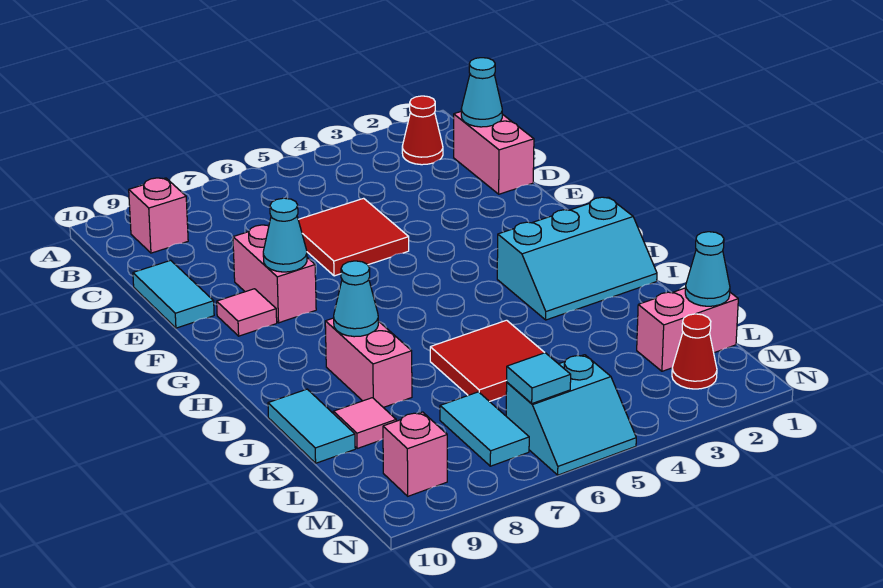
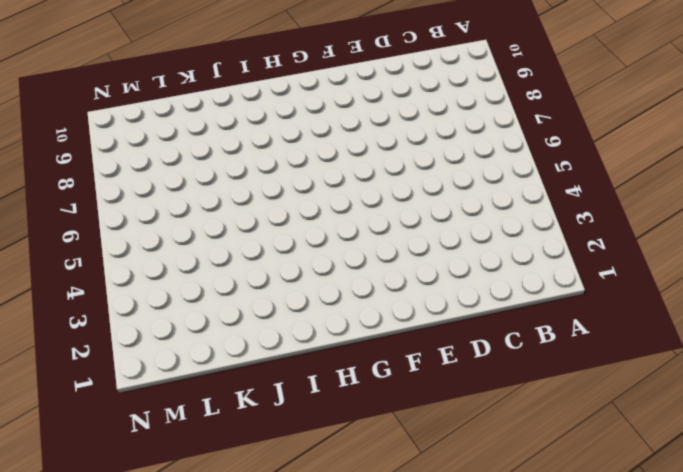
none -> red cone B2 level 1
none -> pink brick B9 level 1
none -> pink brick C1:D1 level 1

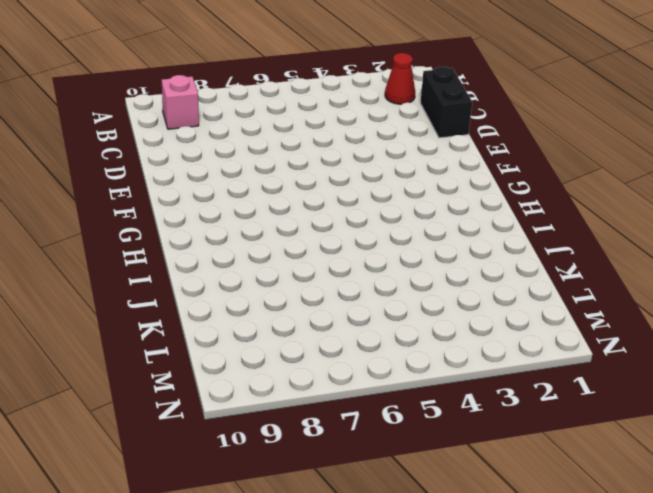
black brick C1:D1 level 1 -> pink brick C1:D1 level 1
none -> red tile D5:E6 level 1
none -> cyan tile D10:E10 level 1
none -> pink brick E8:F8 level 1

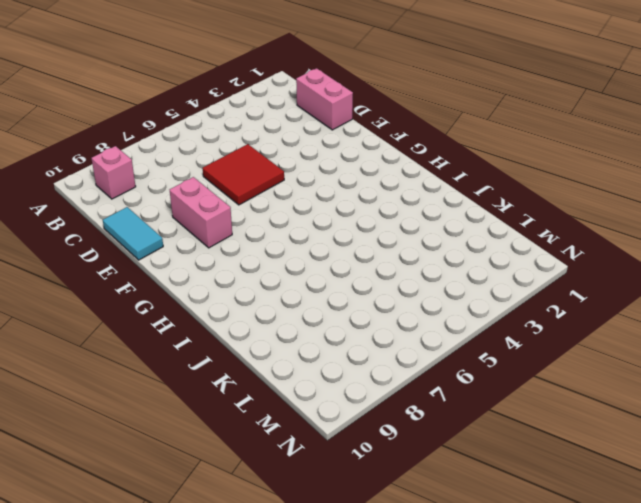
none -> red cone B2 level 1
none -> pink tile F9 level 1
none -> cyan slope H1:I3 level 1 top H

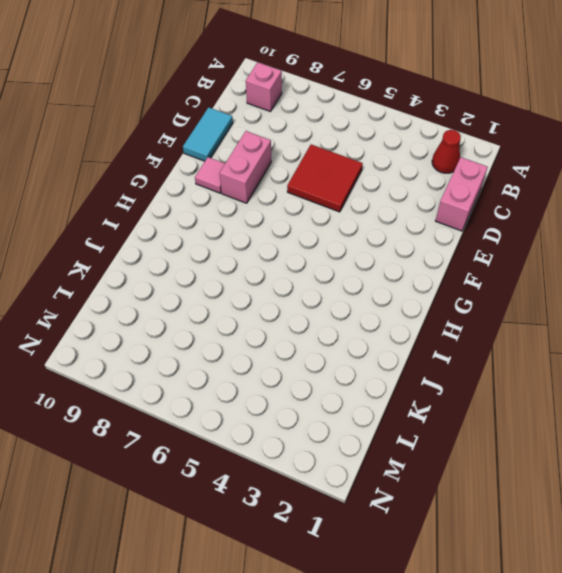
none -> cyan slope H1:I3 level 1 top H
none -> pink brick I8:J8 level 1
none -> red tile J5:K6 level 1

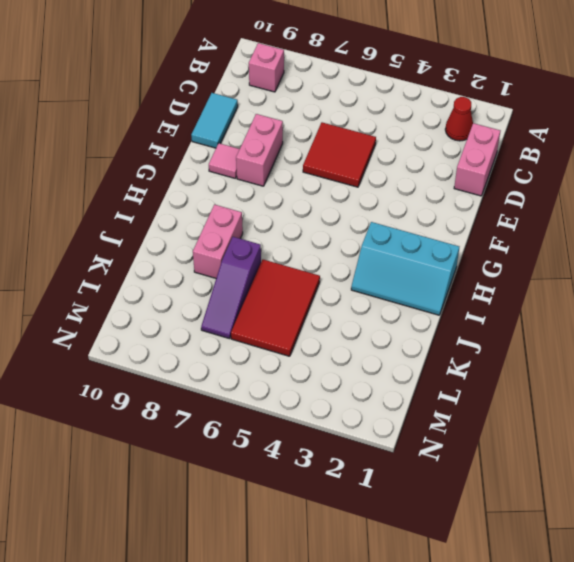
red tile J5:L6 level 1 -> red tile J5:K6 level 1
purple slope J7:L7 level 1 top J -> cyan tile L7:M7 level 1
none -> cyan tile J10:K10 level 1
none -> pink tile K9 level 1
none -> pink brick L1:L2 level 1

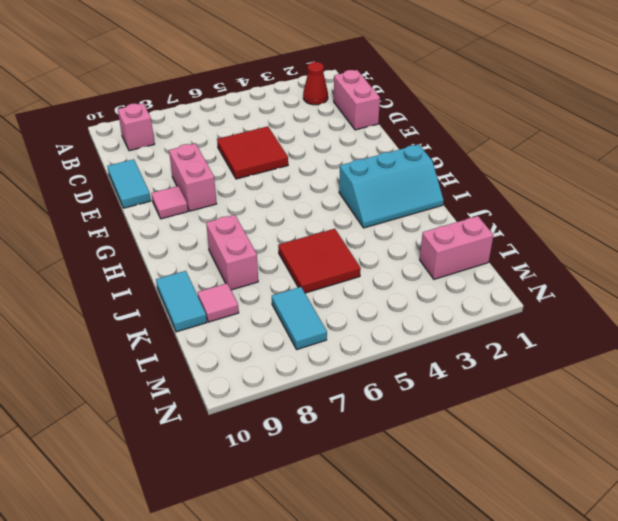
none -> red cone M2 level 1
none -> cyan slope M5:N6 level 1 top M
none -> pink brick M9 level 1

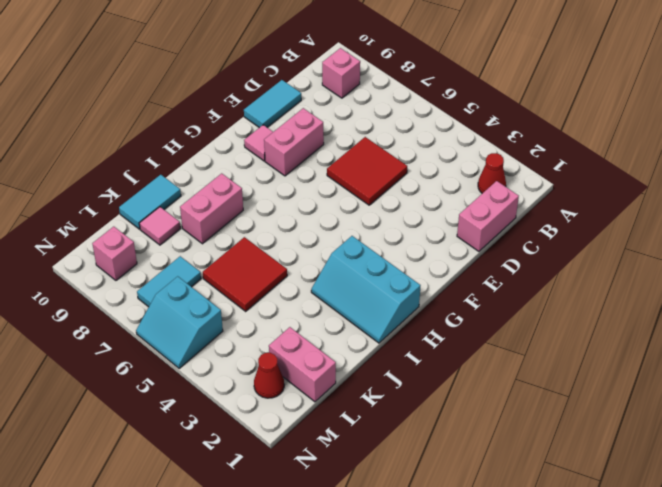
none -> cyan cone C1 level 2
none -> cyan cone F8 level 2
none -> cyan cone I8 level 2

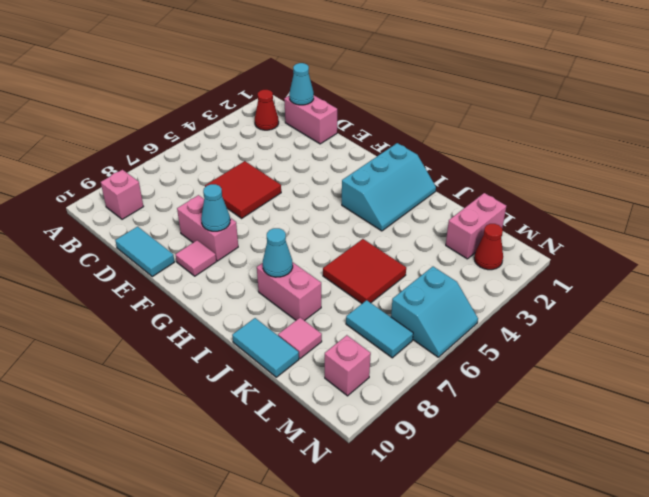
none -> cyan cone L1 level 2
none -> cyan tile M6 level 2

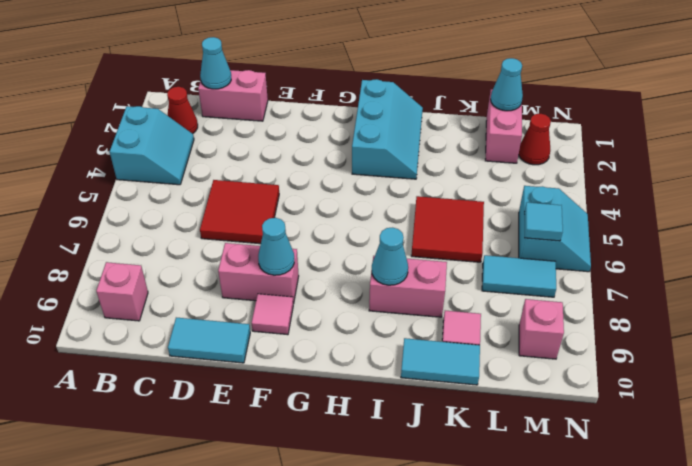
cyan slope A3:B4 level 1 top A -> none

